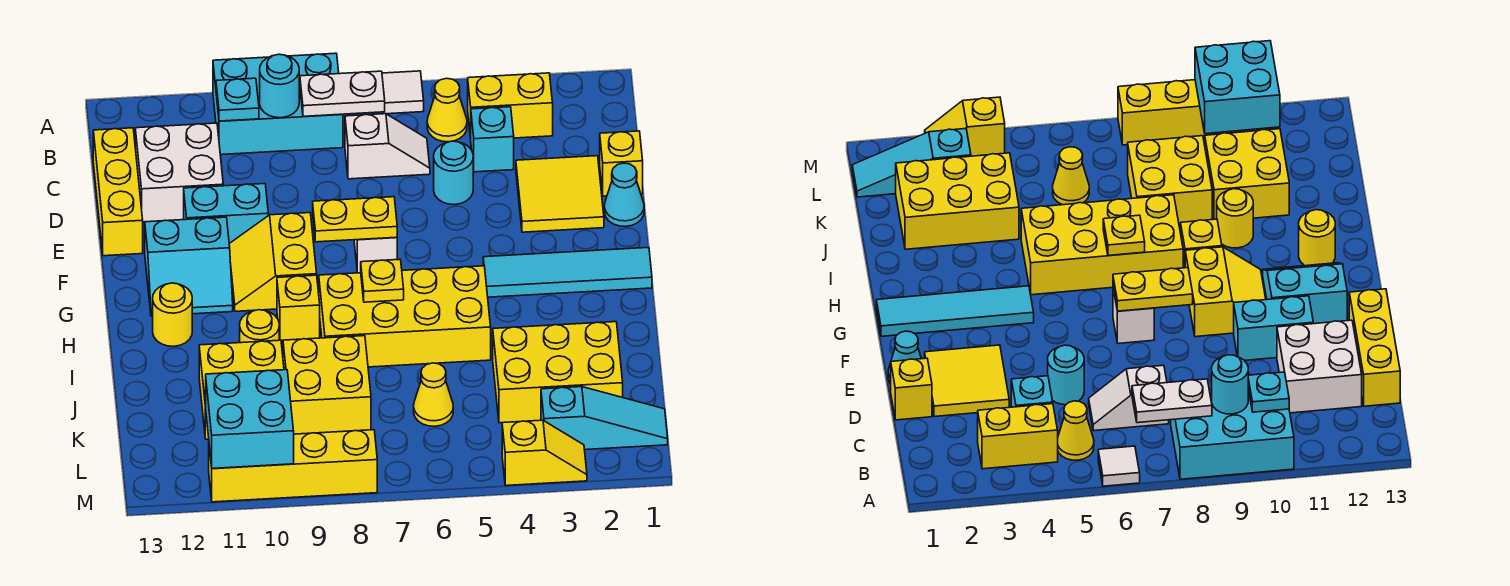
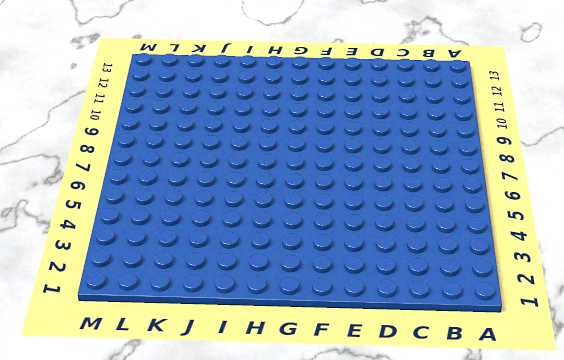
none -> white tile A6 level 1
none -> cyan brick A8:B10 level 1
none -> yellow brick B3:B4 level 1
none -> yellow cone B5 level 1

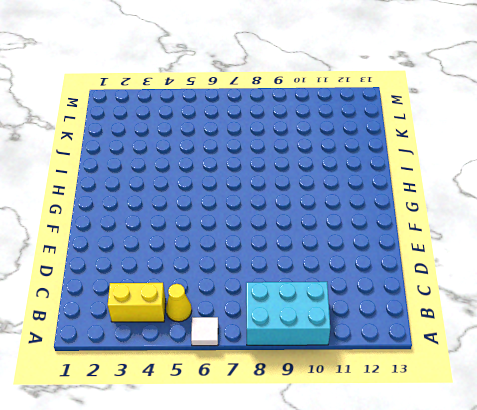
none -> cyan brick C4 level 1
none -> white slope C6:C7 level 1 top 7
none -> white brick C11:D12 level 1
none -> yellow brick C13:E13 level 1

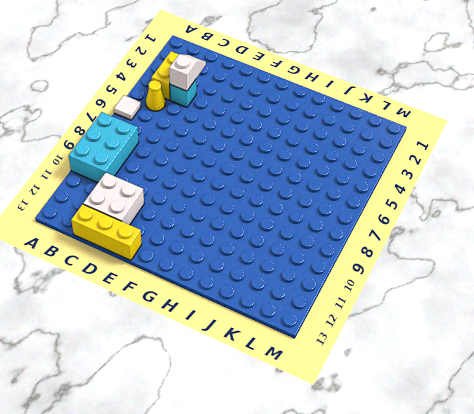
white slope C3:C4 level 2 top 4 -> white slope C6:C7 level 1 top 7
none -> yellow brick D1 level 1
none -> yellow tile D2:E3 level 1
none -> cyan round brick D5 level 1
none -> cyan cone E1 level 1

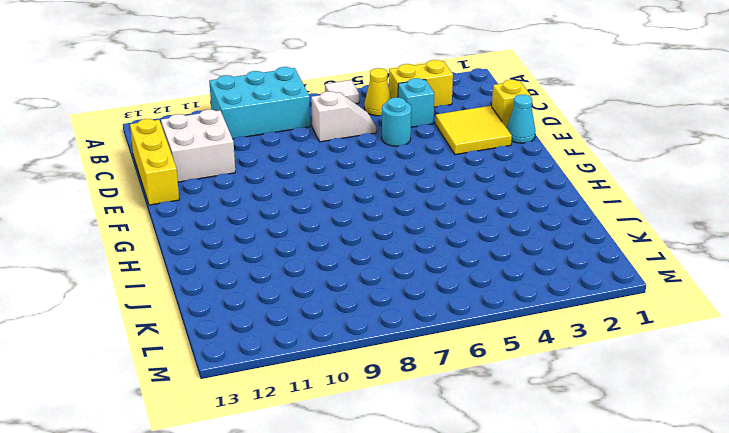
none -> cyan brick E10:E11 level 1
none -> white brick F7 level 1
none -> yellow slope F9:G10 level 1 top 9
none -> cyan slope F11:G12 level 1 top F

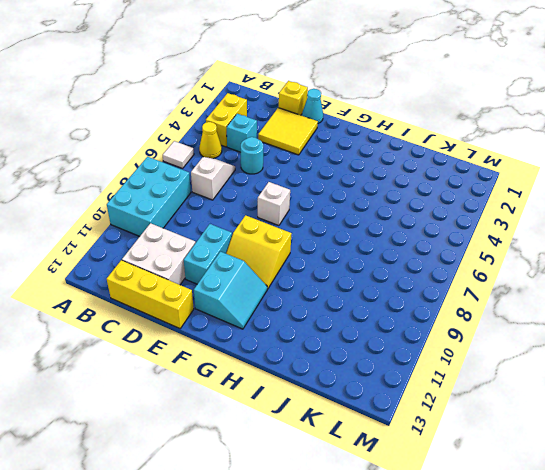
none -> cyan tile G1:G4 level 1
none -> yellow brick H5:I8 level 1
none -> yellow brick H9 level 1
none -> yellow round brick H12 level 1

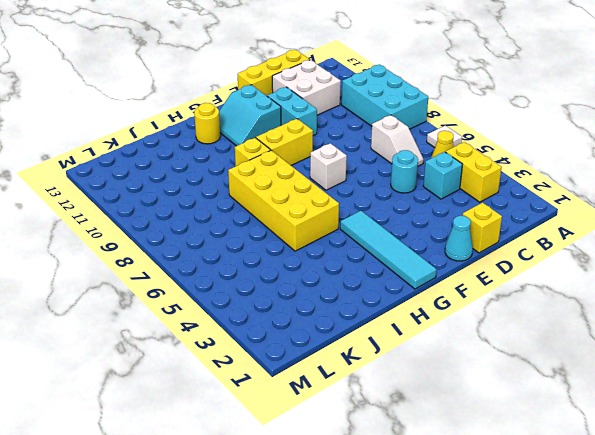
none -> yellow tile D2:E3 level 1
none -> yellow round brick I10 level 1
none -> yellow brick J2:K4 level 1
none -> yellow brick J8:K9 level 1

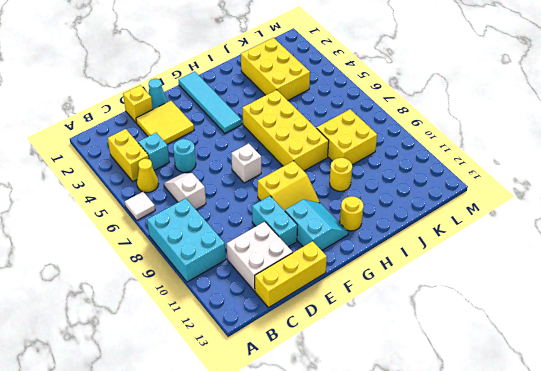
none -> yellow brick H9 level 1
none -> yellow brick J10:K11 level 1
none -> yellow cone K6 level 1
none -> cyan slope L1:L3 level 1 top 3

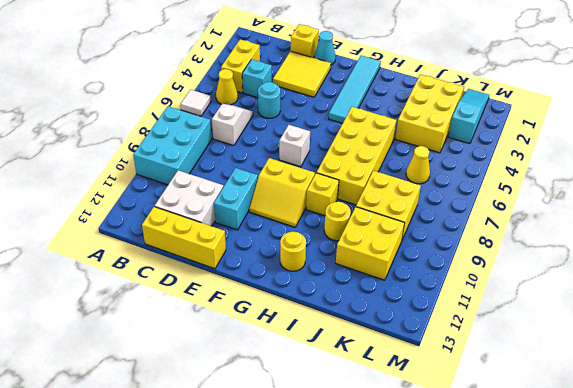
none -> cyan slope F11:G12 level 1 top F
none -> yellow slope M3:M4 level 1 top 4
none -> yellow brick M8:M11 level 1
none -> white plate B7:B8 level 2

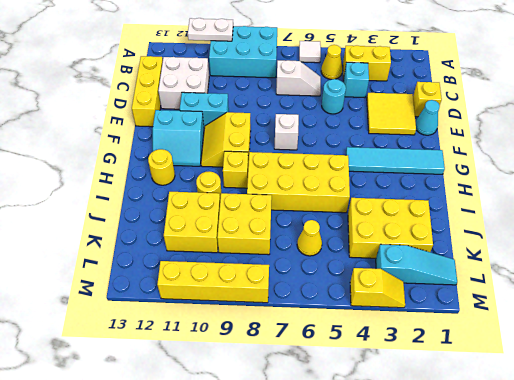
white plate A10:A11 level 2 -> white plate B7:B8 level 2
none -> cyan round brick B9 level 2
none -> cyan plate B10 level 2
none -> yellow plate F7:F8 level 2
none -> yellow plate H7 level 2

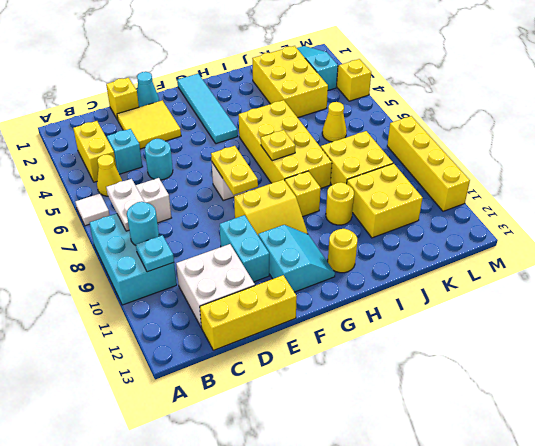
none -> cyan brick L10:M11 level 2

